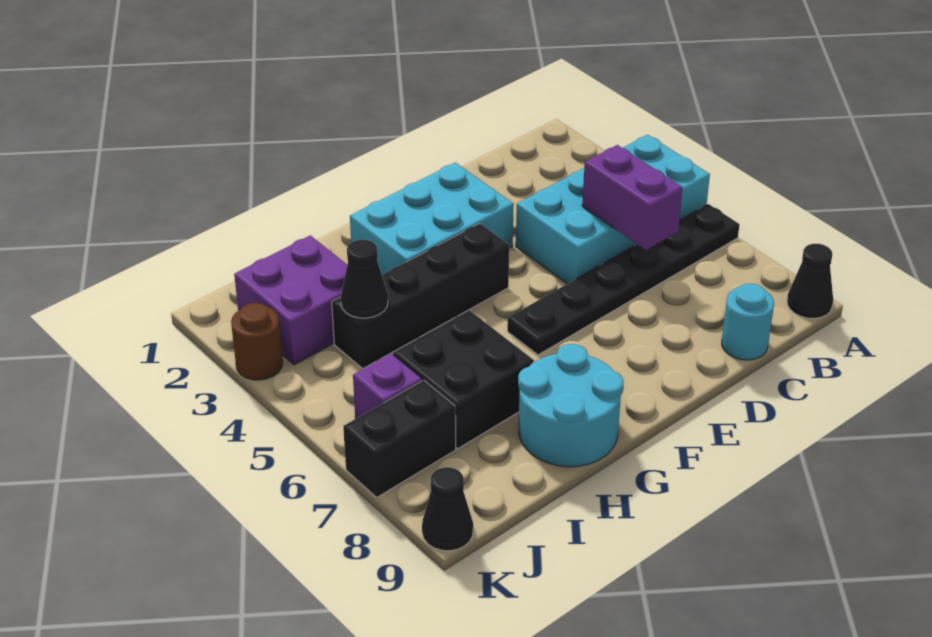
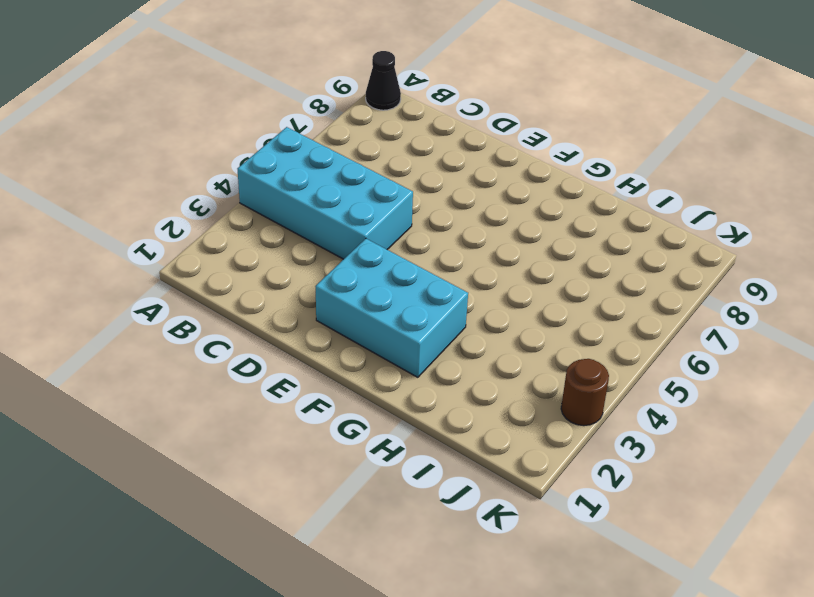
none -> black plate A6:F6 level 1
none -> cyan round brick C9 level 1
none -> black brick F4:I4 level 1

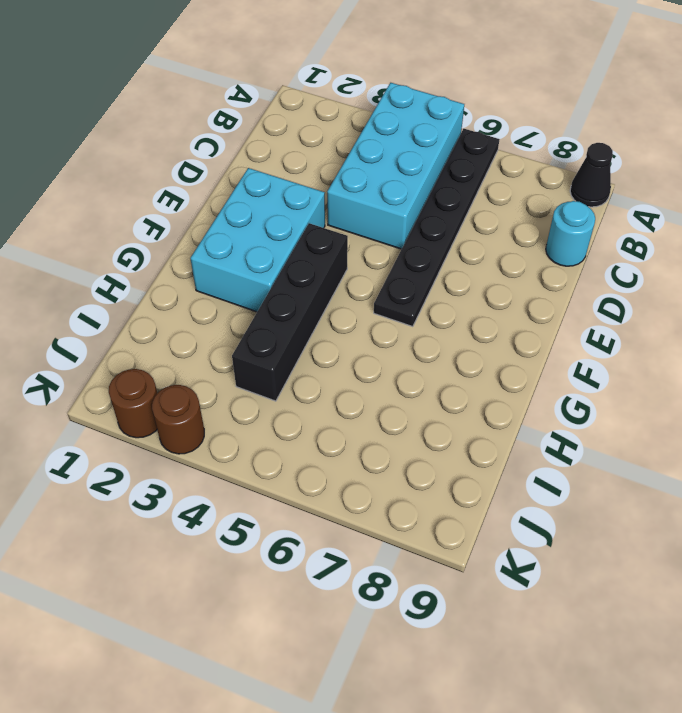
brown round brick K2 level 1 -> none
none -> cyan round brick G8:H9 level 1
none -> black brick H6:I7 level 1
none -> purple brick I2:J3 level 1

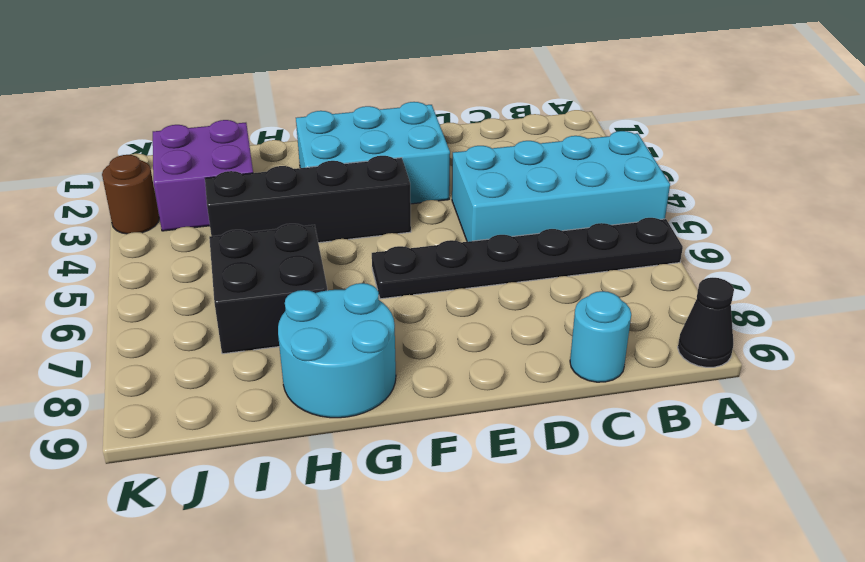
none -> purple brick J6 level 1
none -> black brick J7:K7 level 1
none -> black cone K9 level 1

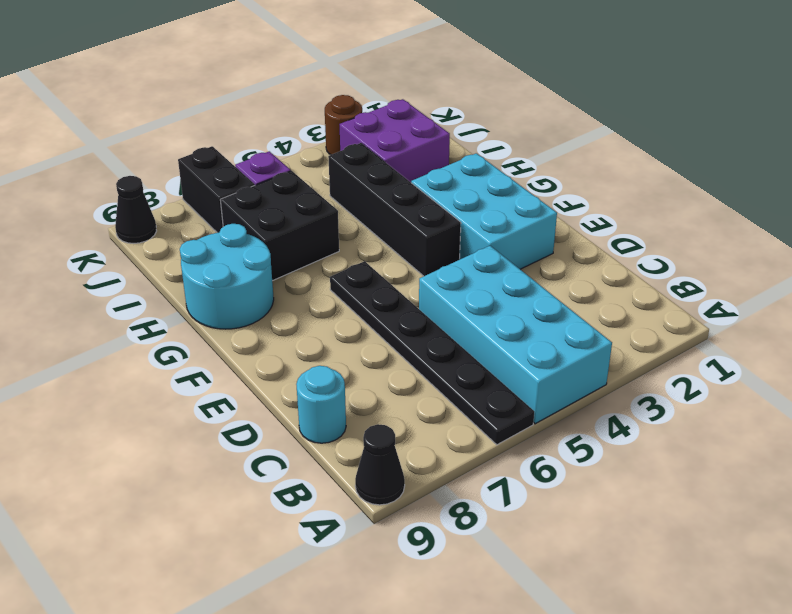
none -> purple brick C5:C6 level 2
none -> black cone I4 level 2

